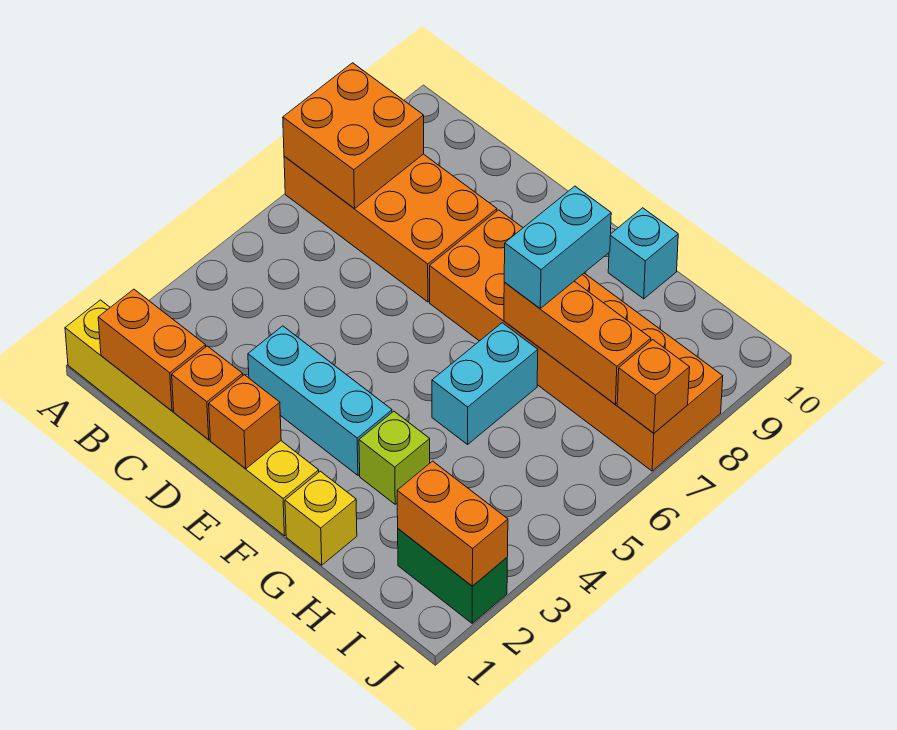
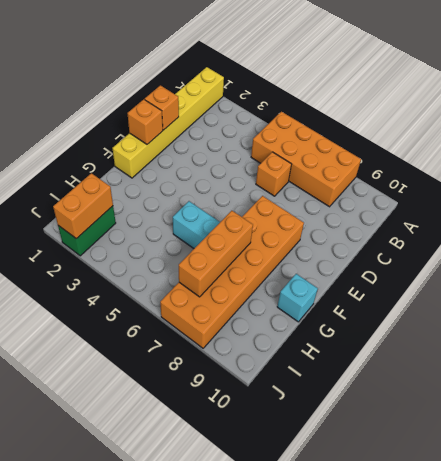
orange brick A5:B8 level 1 -> orange brick A7:D8 level 1
orange brick C6 level 1 -> orange brick J7 level 2
none -> cyan brick D3:F3 level 1
none -> yellow brick G1 level 1
none -> lime brick G3 level 1

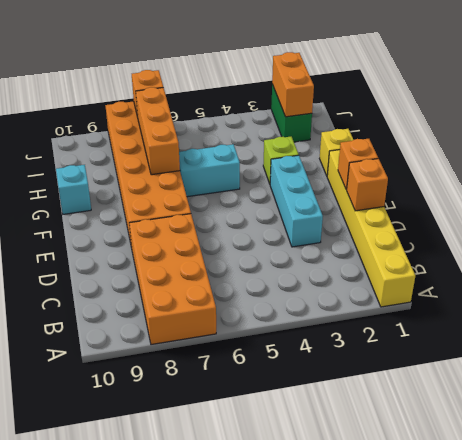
none -> orange brick A7:B8 level 2
none -> orange brick B1:C1 level 2
none -> cyan brick G7:G8 level 3

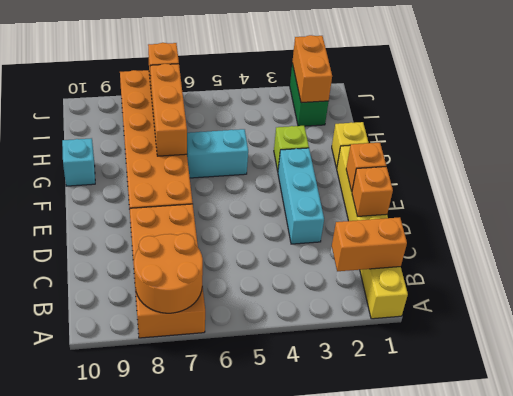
orange round brick A7:B8 level 2 -> orange brick A7:B8 level 2
orange brick B1:B2 level 2 -> orange brick B1:C1 level 2
none -> cyan brick G7:G8 level 3

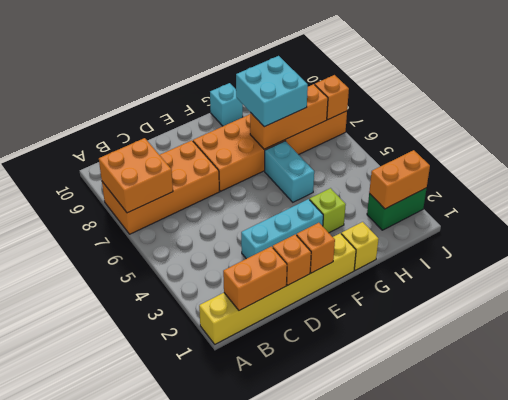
cyan brick G7:H8 level 3 -> cyan brick G7:G8 level 3

